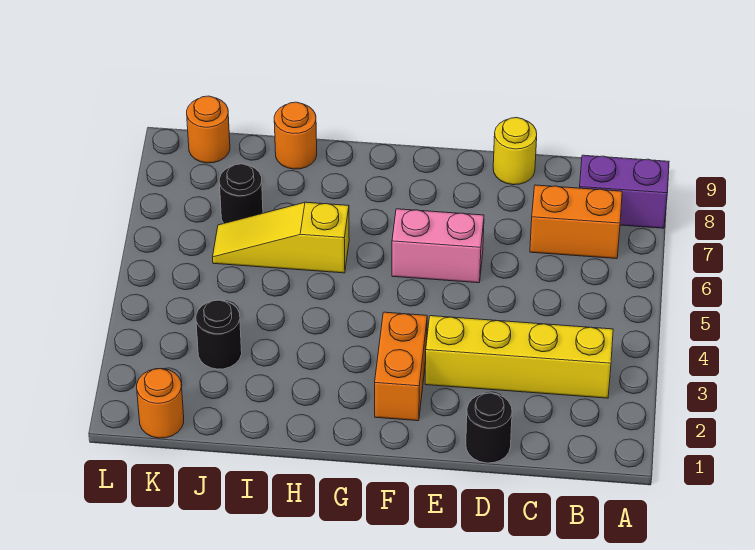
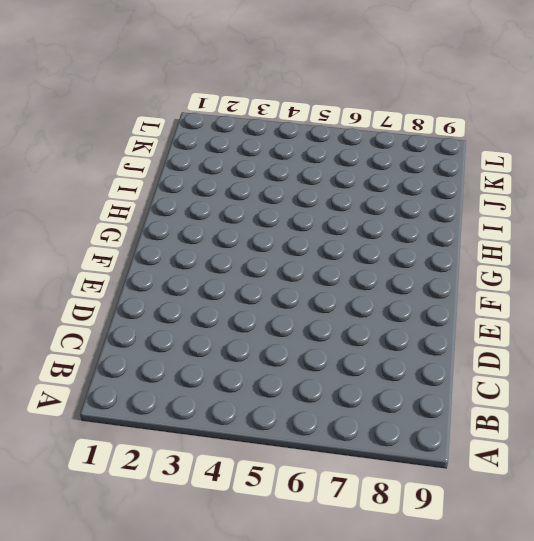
none -> purple brick A8:B8 level 1
none -> yellow brick B3:E3 level 1
none -> orange brick B7:C7 level 1

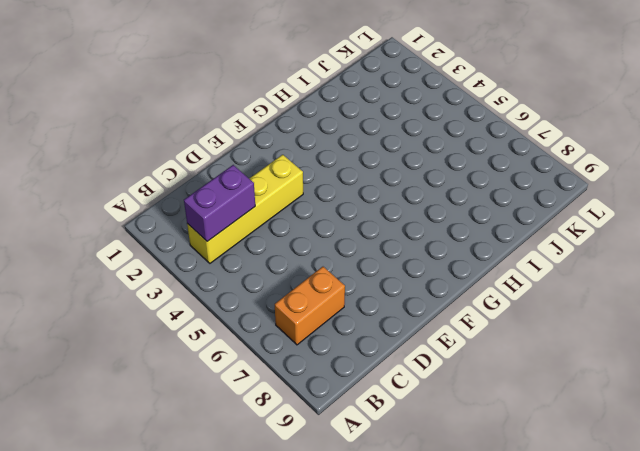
purple brick B3:C3 level 2 -> purple brick A8:B8 level 1
none -> black round brick D1 level 1
none -> yellow round brick D9 level 1
none -> pink brick E6:F6 level 1

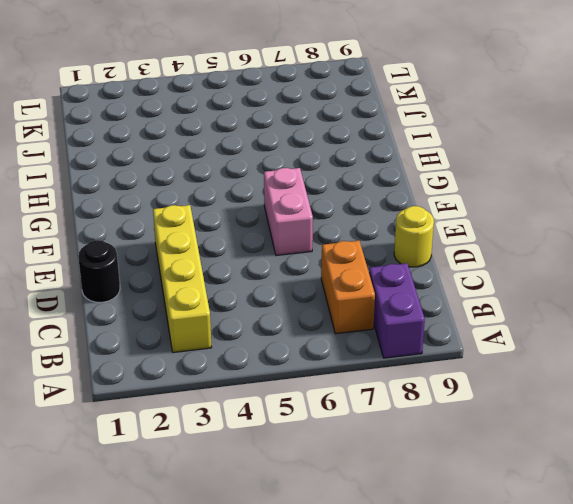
none -> orange brick F2:F3 level 1
none -> yellow slope H6:J6 level 1 top H
none -> orange round brick I9 level 1

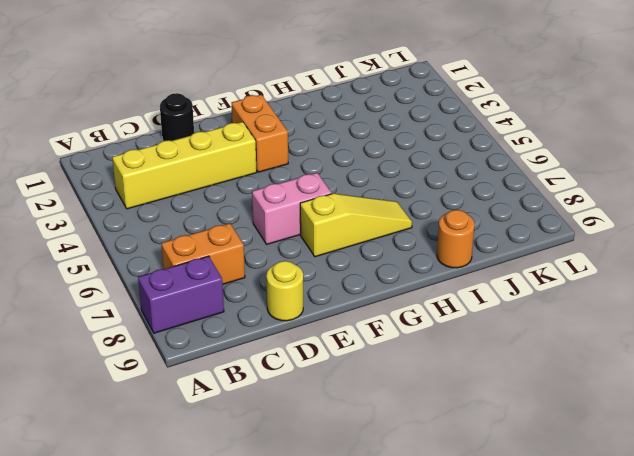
yellow slope F7:H7 level 1 top F -> yellow slope H6:J6 level 1 top H
none -> black round brick J3 level 1
none -> black round brick J7 level 1
none -> orange round brick K1 level 1

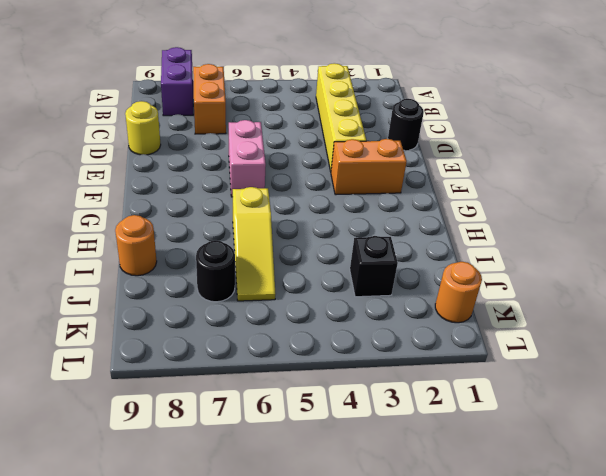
black brick J3 level 1 -> black round brick J3 level 1
none -> orange round brick K9 level 1

